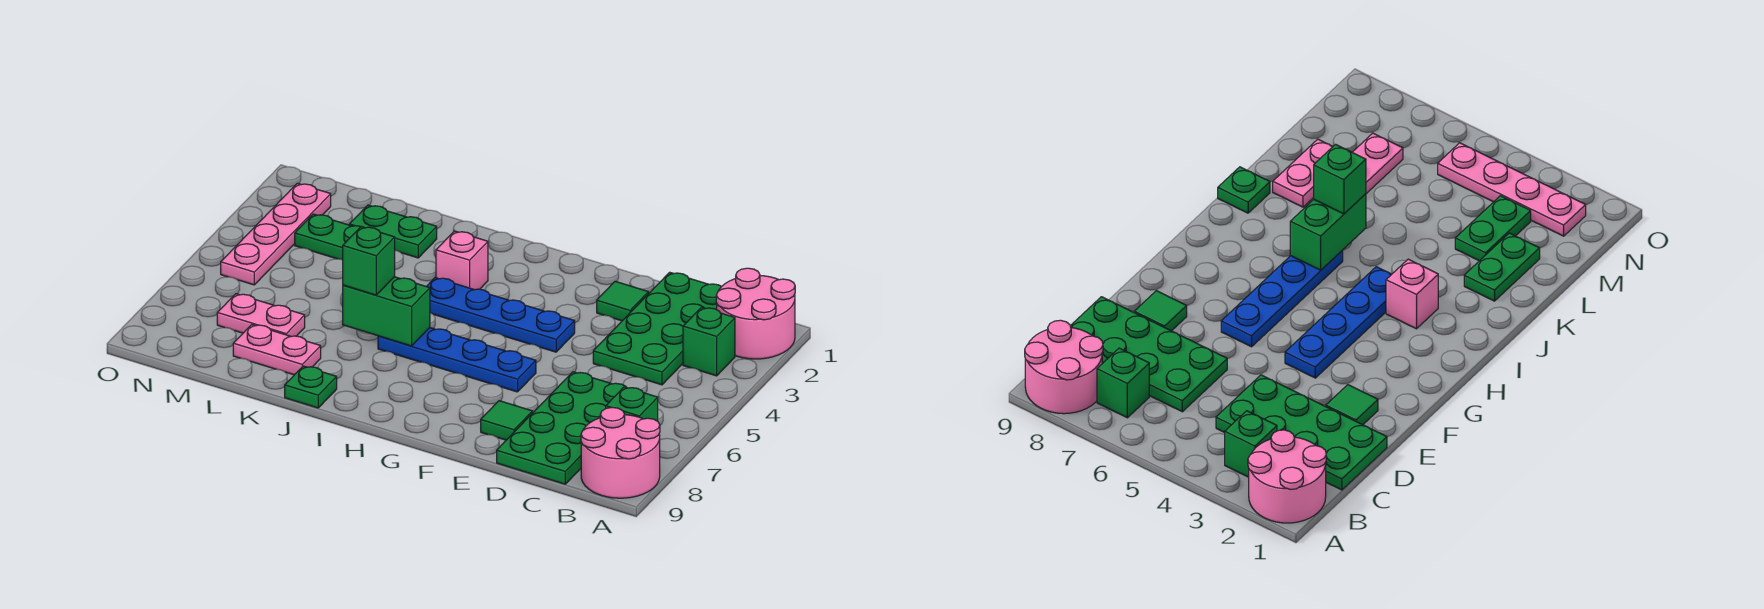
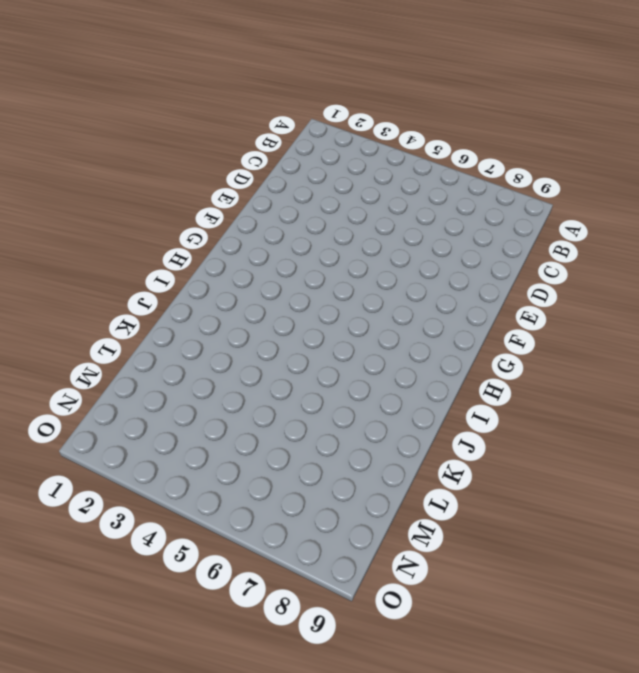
none -> pink round brick A1:B2 level 1
none -> pink round brick A8:B9 level 1
none -> green brick B3 level 1

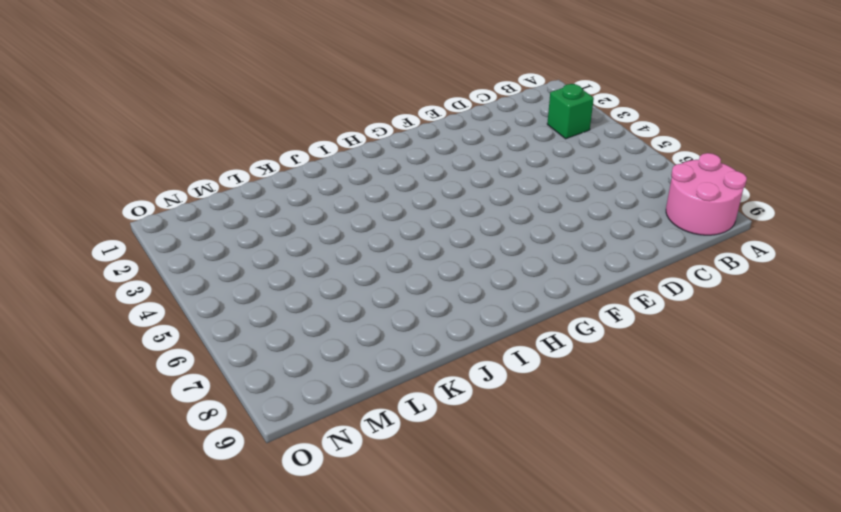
none -> pink round brick A1:B2 level 1
none -> green brick B7 level 1
none -> green plate C1:D4 level 1

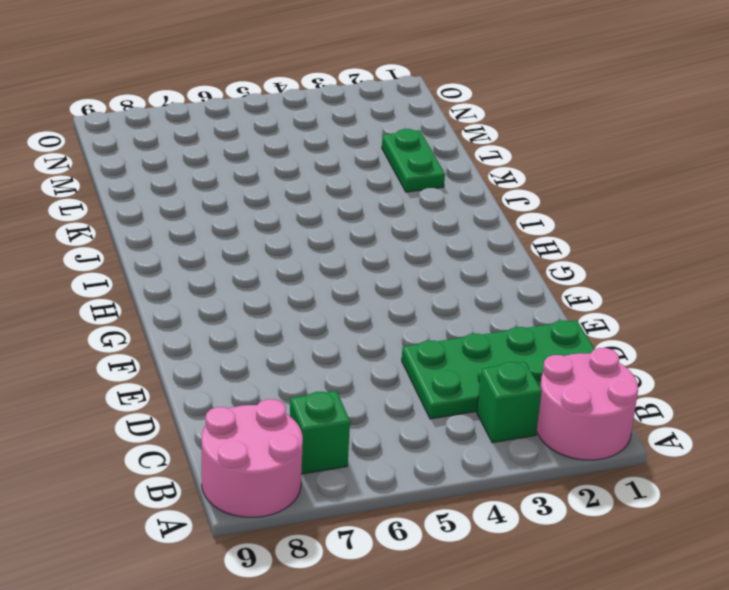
none -> green plate C6:D9 level 1
none -> green tile E2 level 1
none -> green tile E8 level 1

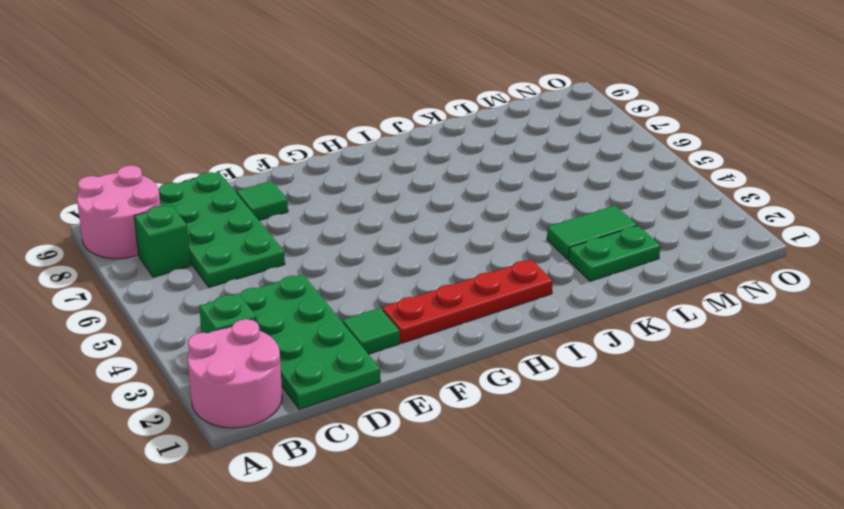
red plate F2:I2 level 1 -> none
green tile K3:L3 level 1 -> green plate L3:M3 level 1
none -> blue plate F4:I4 level 1
none -> blue plate F6:I6 level 1
none -> pink brick I3 level 1

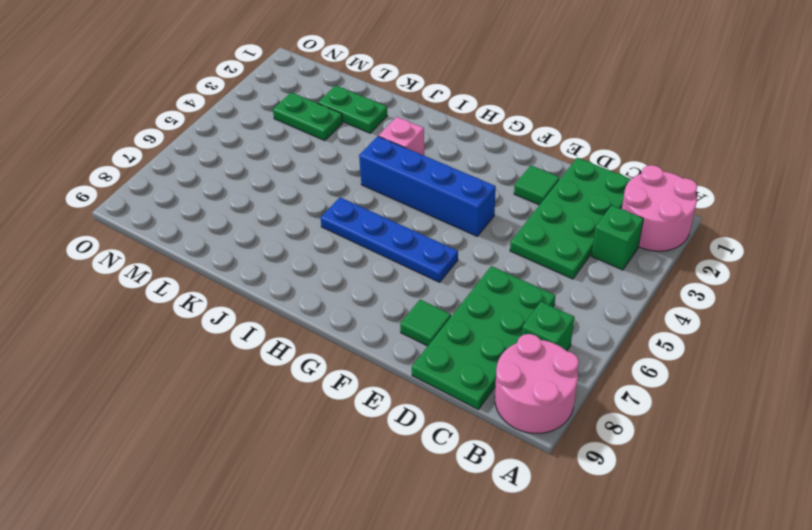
blue brick F4:I4 level 1 -> blue plate F4:I4 level 1
none -> green plate J9 level 1
none -> pink plate K8:L8 level 1
none -> pink plate L7:M7 level 1

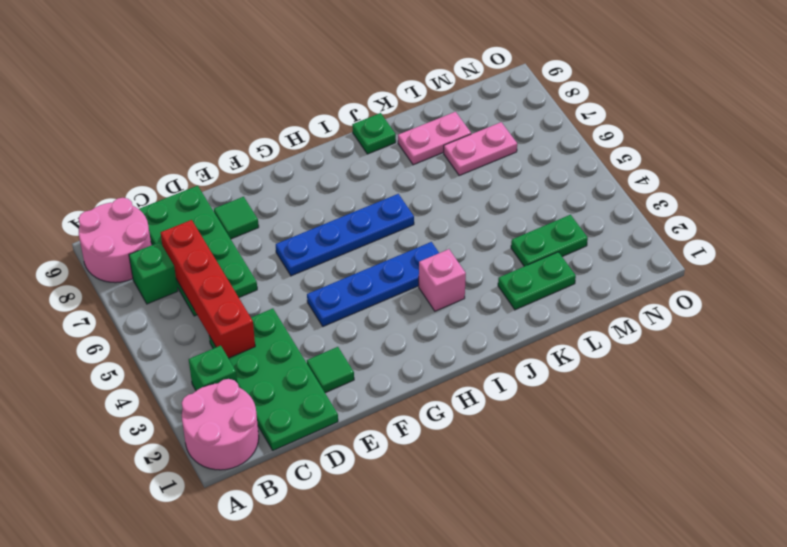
red brick C4:C7 level 2 -> none
none -> pink plate N2:N5 level 1
none -> green brick I6:J6 level 2
none -> green brick J6 level 3

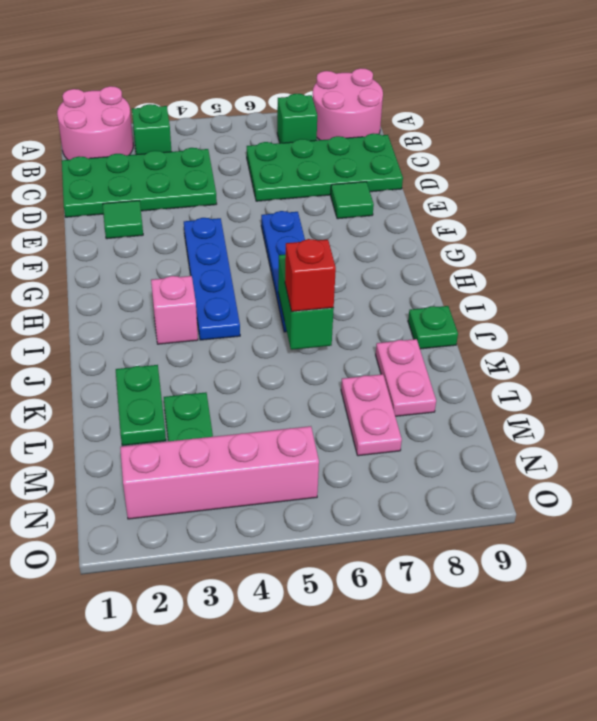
red brick J6 level 3 -> green brick J6 level 3
pink brick N2:N5 level 1 -> pink plate N2:N5 level 1

